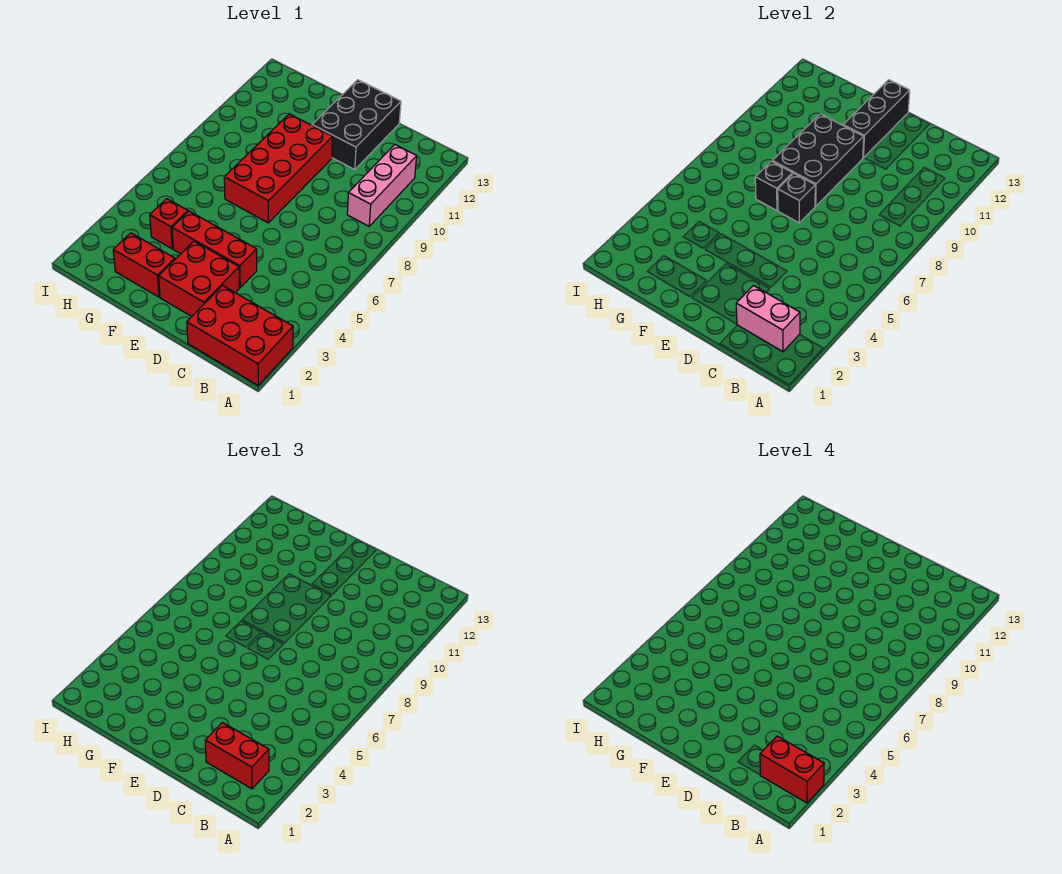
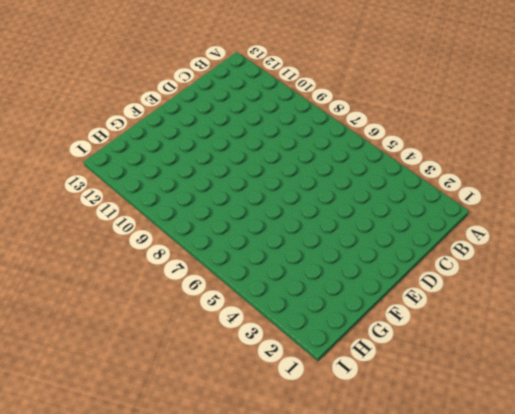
none -> red brick A1:C2 level 1
none -> pink brick B9:B11 level 1
none -> red brick D2:E3 level 1

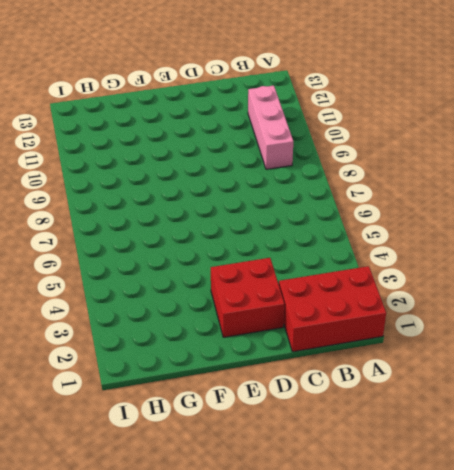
none -> red brick D4:F4 level 1
none -> black brick D11:E13 level 1
none -> red brick E7:F10 level 1

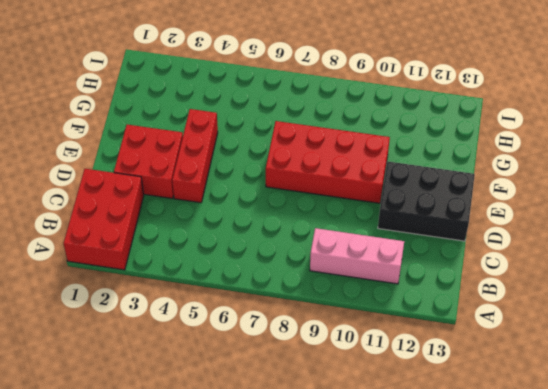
none -> red brick F2:G2 level 1
none -> red brick G4 level 1
none -> pink brick B2:C2 level 2

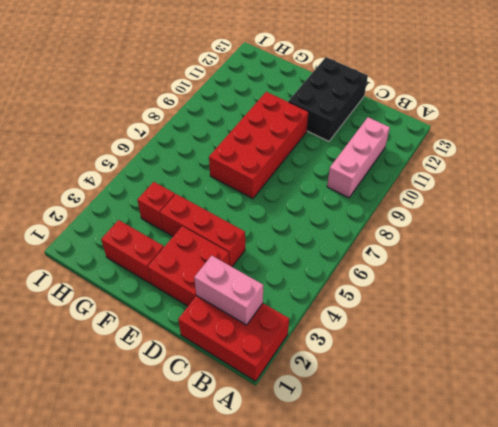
none -> black brick E7 level 2
none -> black brick E8:F10 level 2
none -> black brick E11:E13 level 2

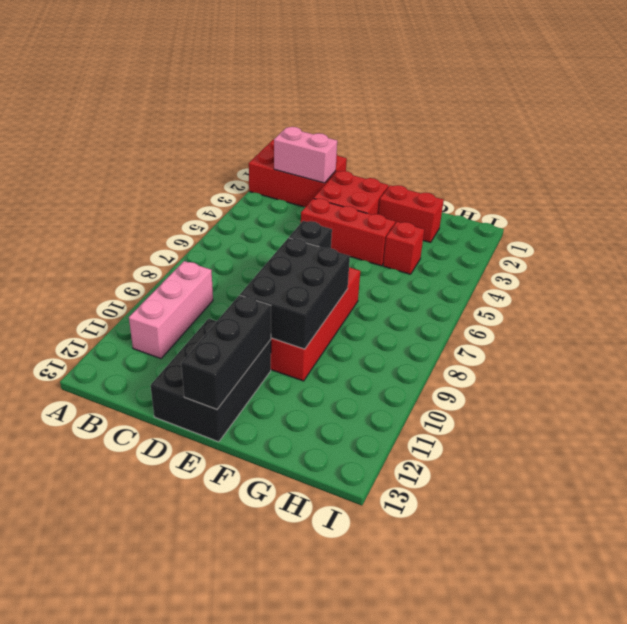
none -> black brick F7 level 2
none -> red brick B2:C2 level 3
none -> red brick A2:B2 level 4

